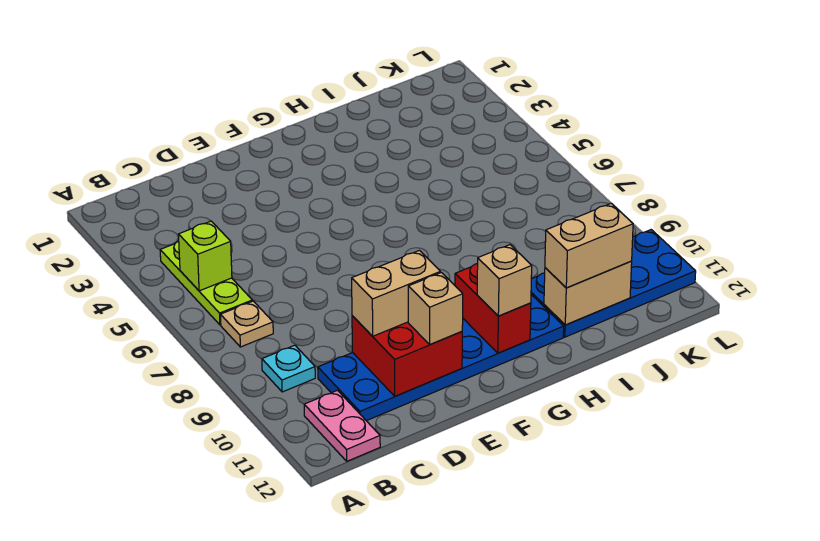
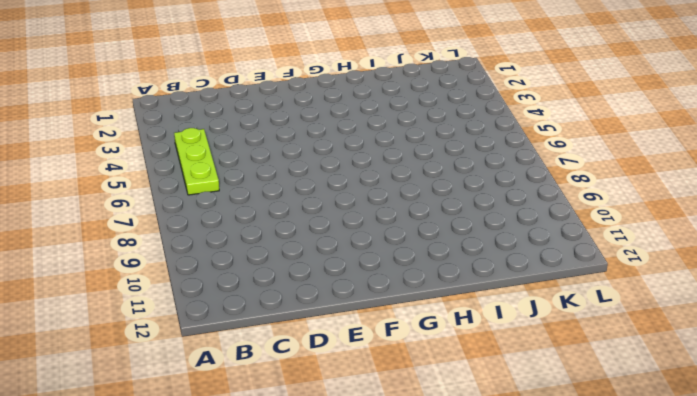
none -> tan plate B7 level 1
none -> cyan plate B9 level 1
none -> pink plate B11:B12 level 1

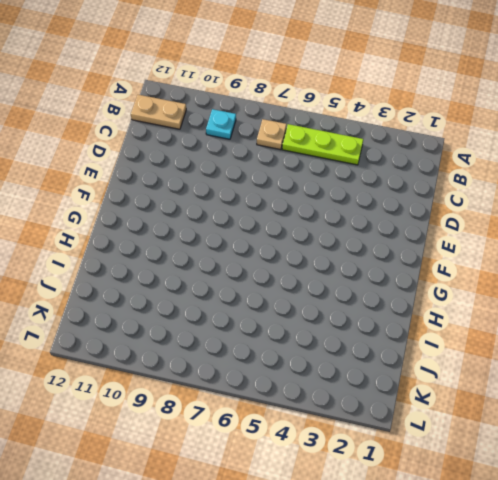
tan plate B11:B12 level 1 -> pink plate B11:B12 level 1
none -> blue plate C10:H11 level 1
none -> blue plate I10:L11 level 1
none -> lime brick B5 level 2

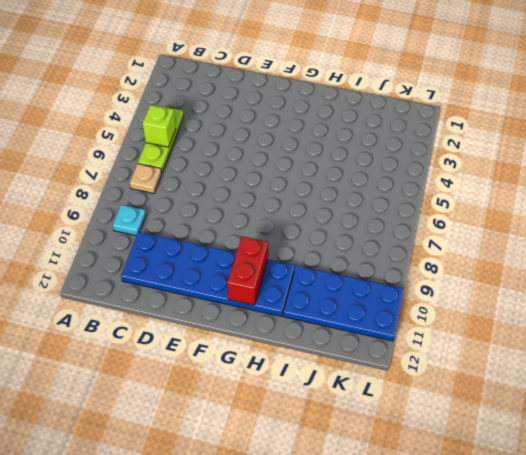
none -> pink plate B11:B12 level 1
none -> red brick D10:E11 level 2
none -> tan brick I11:J11 level 2

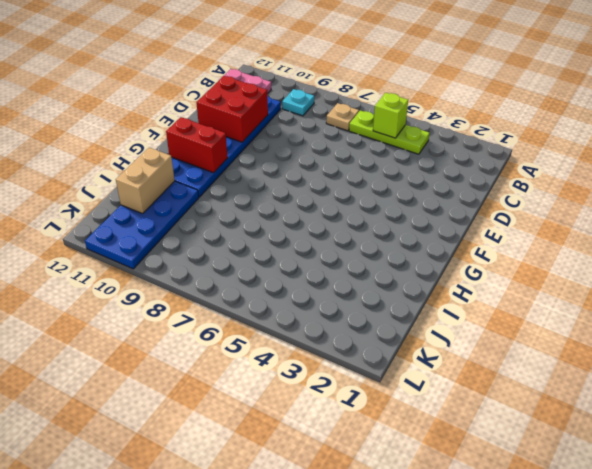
none -> tan brick D10:E10 level 3
none -> tan brick E11 level 3
none -> tan brick G11 level 3

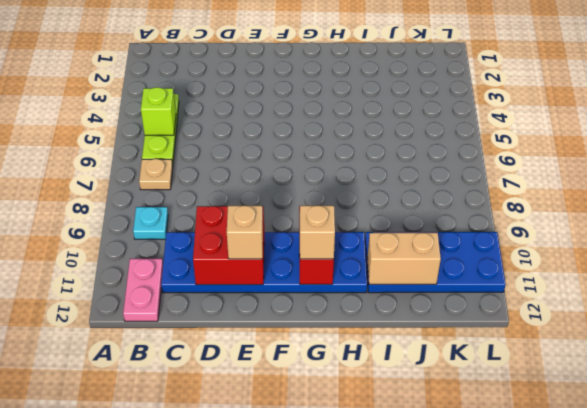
none -> tan brick D10:E10 level 3
none -> tan brick I11:J11 level 3

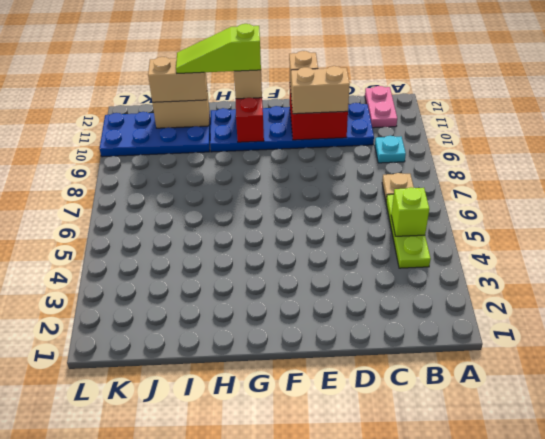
lime slope G11:I11 level 4 top G -> none

